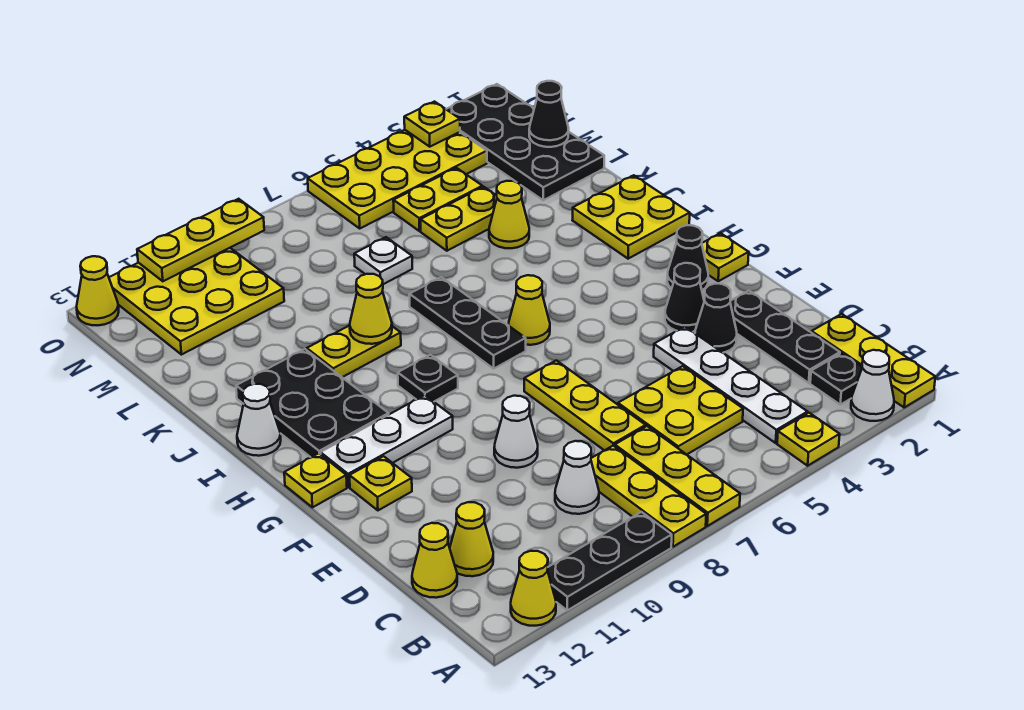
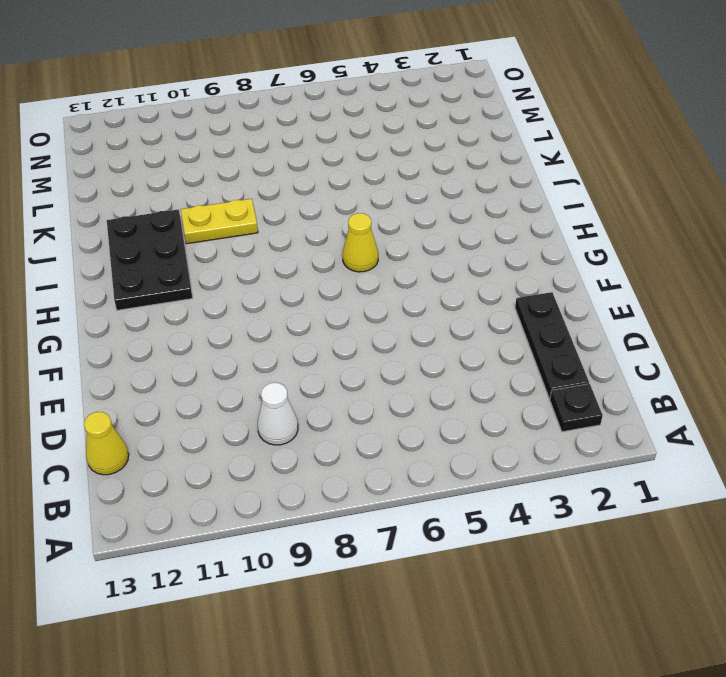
none -> yellow plate A1:C1 level 1
none -> white cone A2 level 1
none -> yellow plate A4 level 1
none -> yellow plate A7:C7 level 1

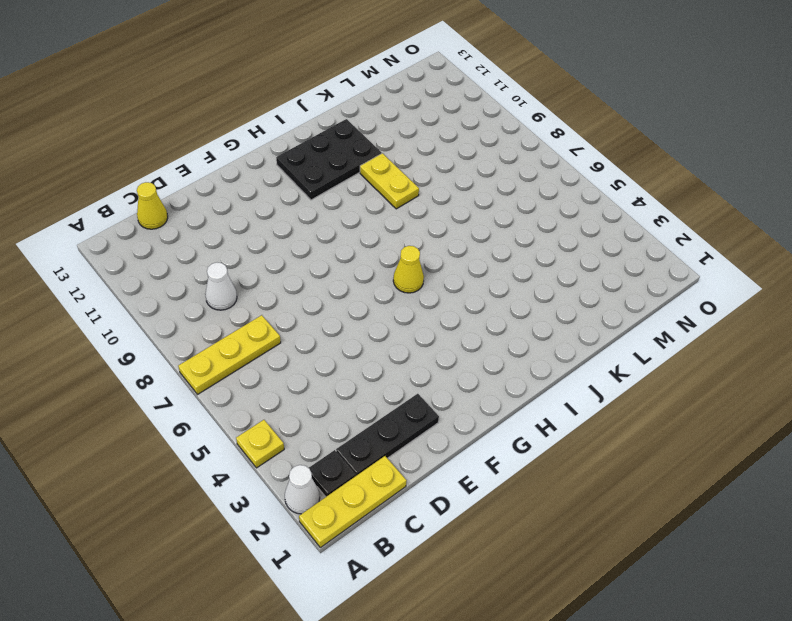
none -> yellow plate A8:C8 level 1
none -> black plate A9:A11 level 1
none -> yellow cone A12 level 1
none -> white plate B4:E4 level 1

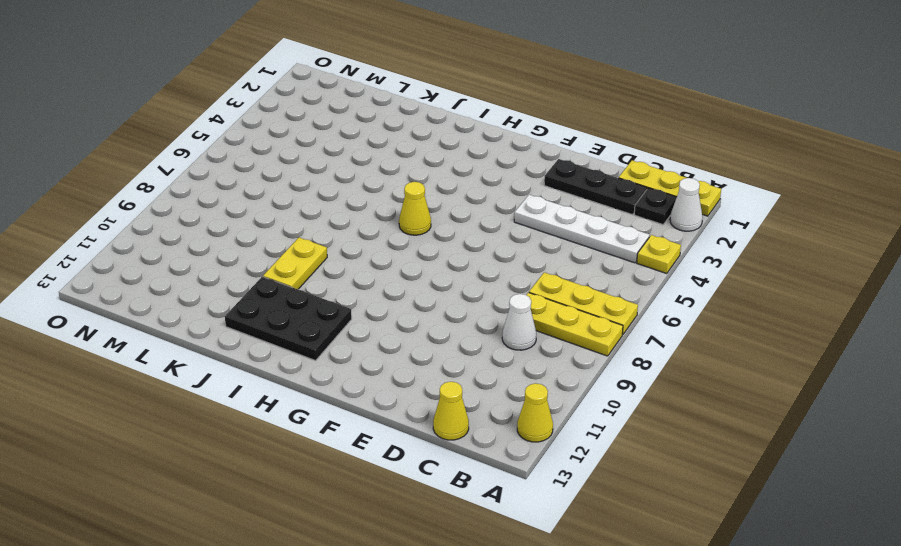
none -> black plate A9:A11 level 1
none -> yellow plate C5:D6 level 1
none -> yellow cone C12 level 1
none -> yellow plate D7:F7 level 1

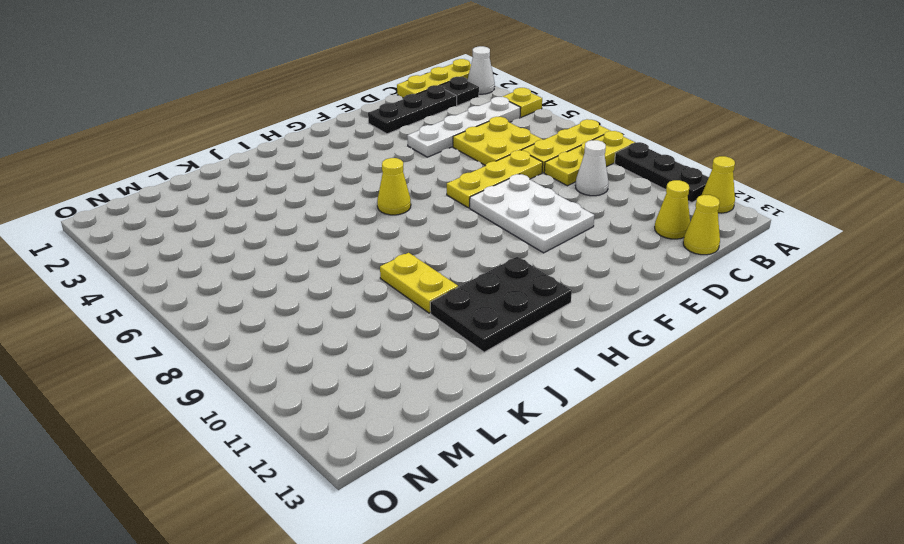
white plate E8:F10 level 1 -> white cone E9 level 1
none -> black cone E3 level 1
none -> black cone F3 level 1
none -> yellow plate F12 level 1
none -> yellow plate G1 level 1

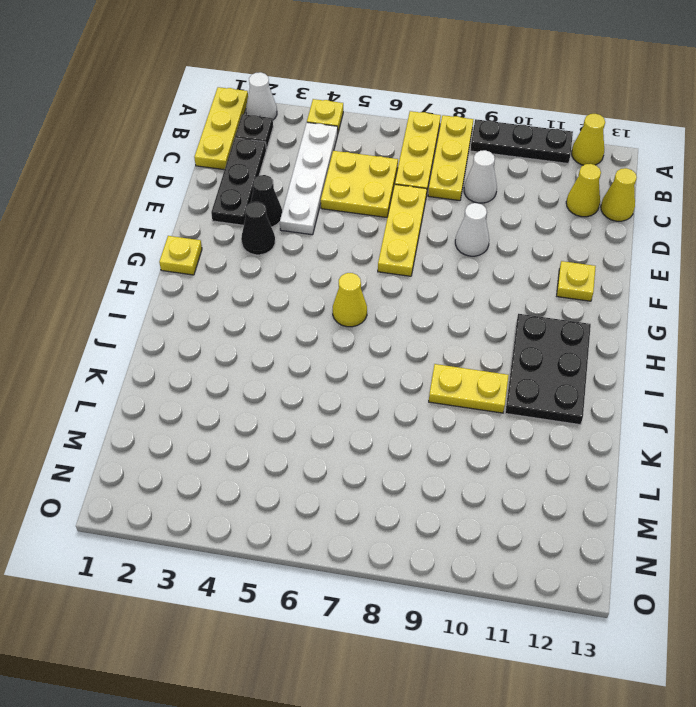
none -> black cone G2 level 1
none -> white plate G10:G12 level 1
none -> yellow plate G13 level 1
none -> black plate H7:J7 level 1

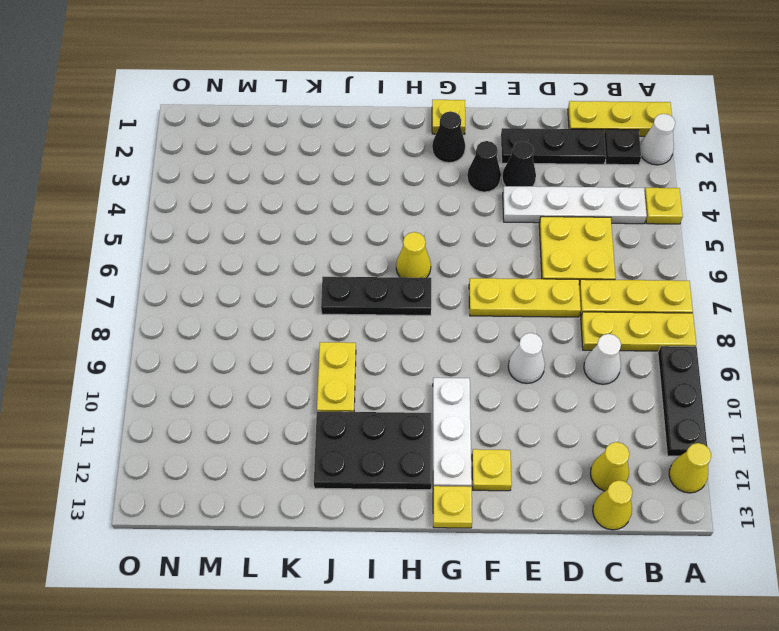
none -> black plate H9 level 1
none -> yellow plate I1:J2 level 1
none -> white cone I13 level 1
none -> yellow cone K4 level 1

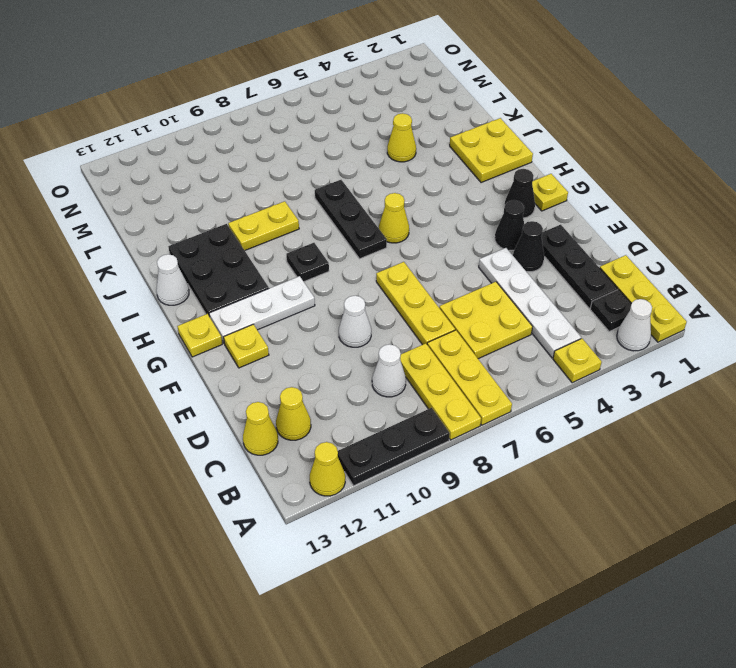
none -> black plate L1:O2 level 1
none -> yellow plate L4:L5 level 1
none -> white plate L7 level 1
none -> yellow plate M4:M5 level 1

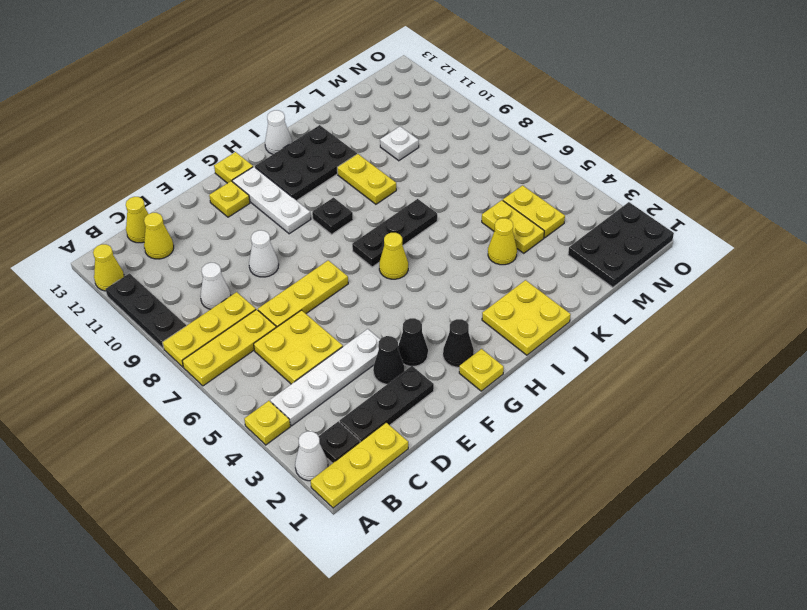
white plate L10 level 1 -> white plate L7 level 1
black plate M1:O2 level 1 -> black plate L1:O2 level 1
none -> yellow plate M10:O12 level 1
none -> yellow plate N3:O6 level 1
none -> yellow cone O13 level 1
none -> yellow cone J9 level 2

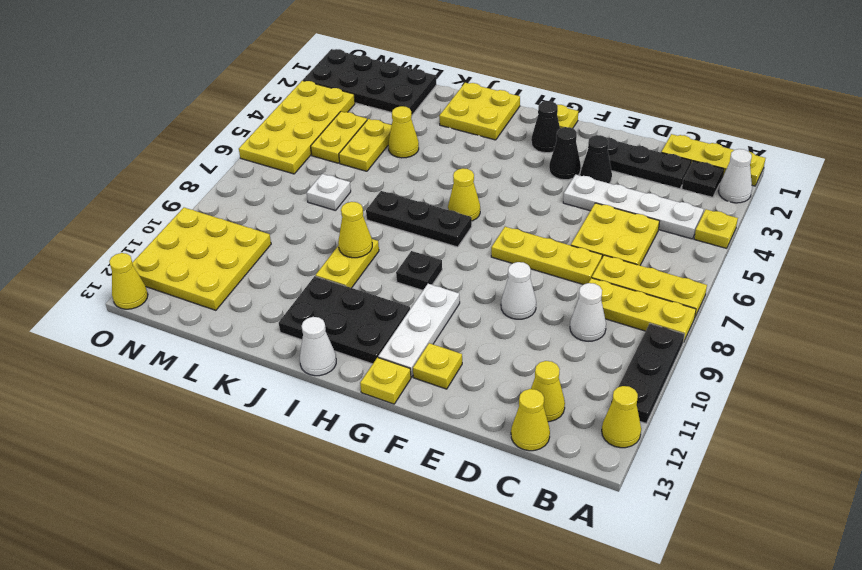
none -> black cone M1 level 2
none -> yellow plate O3 level 2
none -> yellow plate O9:O11 level 2

